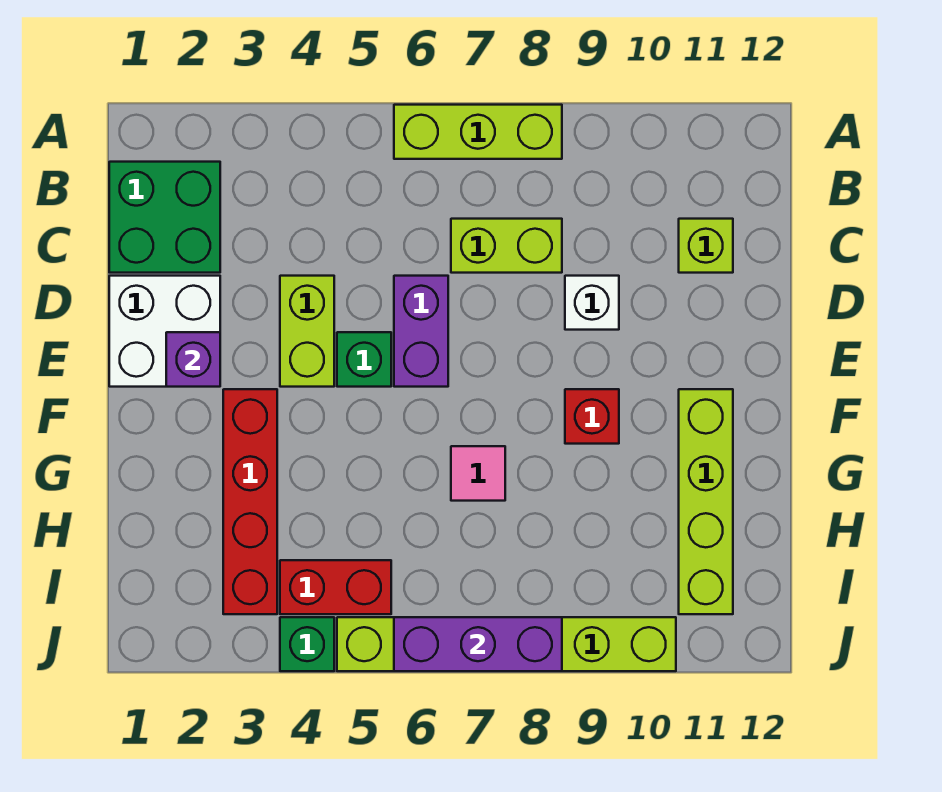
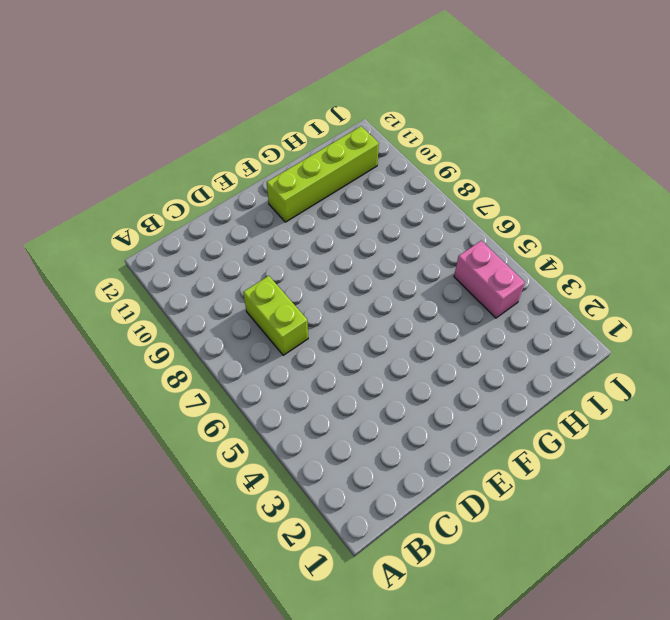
pink brick I4:I5 level 1 -> red brick I4:I5 level 1
none -> lime brick A6:A8 level 1
none -> green brick B1:C2 level 1
none -> lime brick C11 level 1

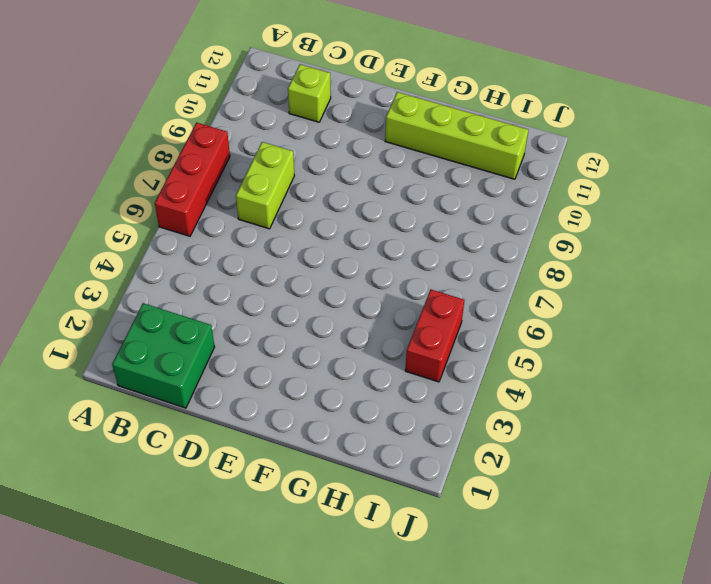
red brick A6:A8 level 1 -> lime brick A6:A8 level 1
none -> white brick D1:E2 level 1
none -> lime brick D4:E4 level 1
none -> purple brick D6:E6 level 1

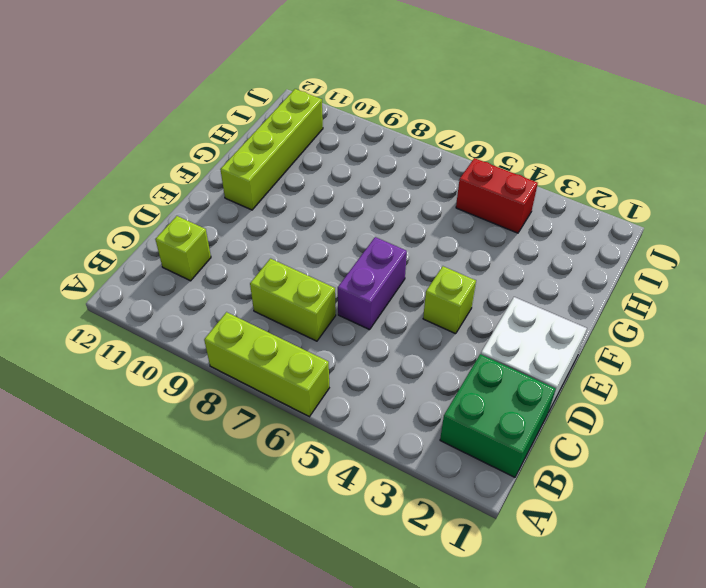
lime brick E4 level 1 -> lime brick D4:E4 level 1
none -> white brick D9 level 1
none -> green brick E5 level 1
none -> red brick F3:I3 level 1

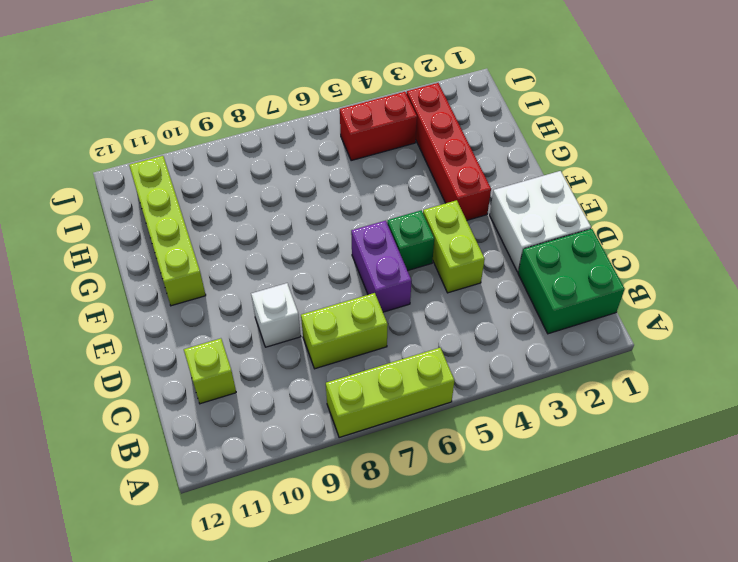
none -> red brick F9 level 1
none -> pink tile G7 level 1
none -> green brick J4 level 1

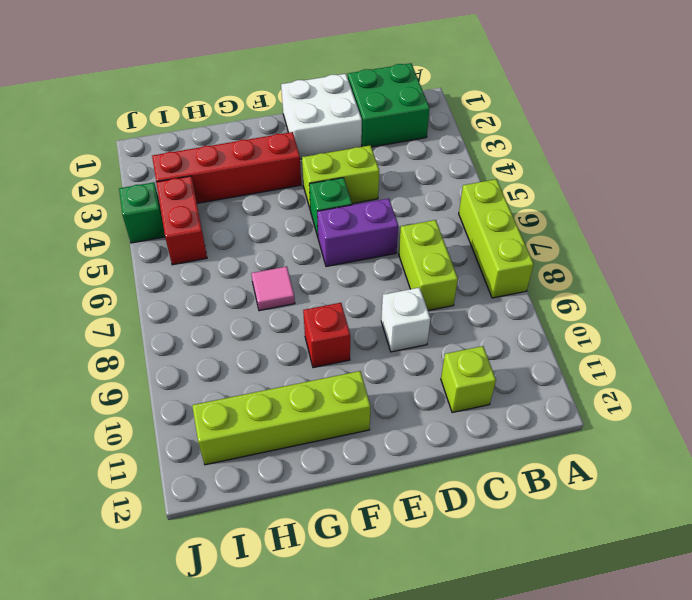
none -> lime brick J5:J10 level 1
none -> purple brick E2 level 2
none -> purple brick J6:J8 level 2

